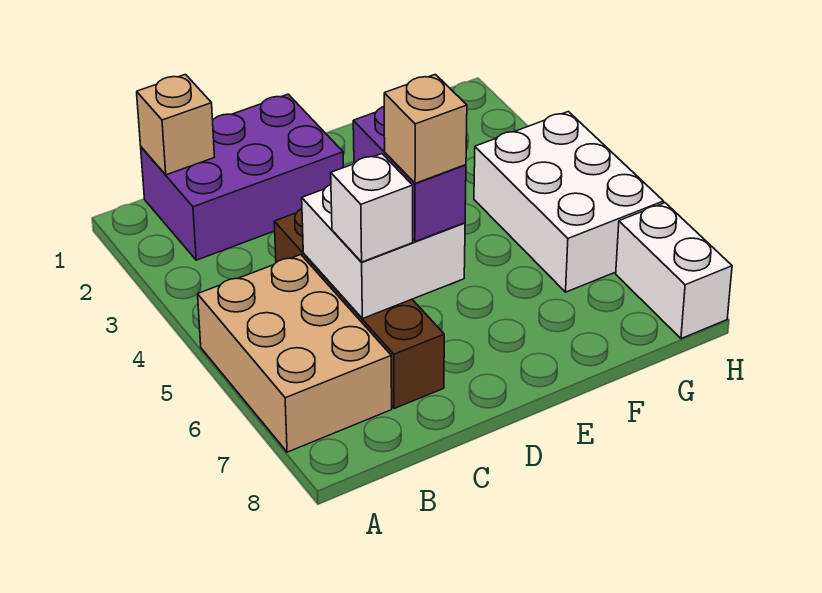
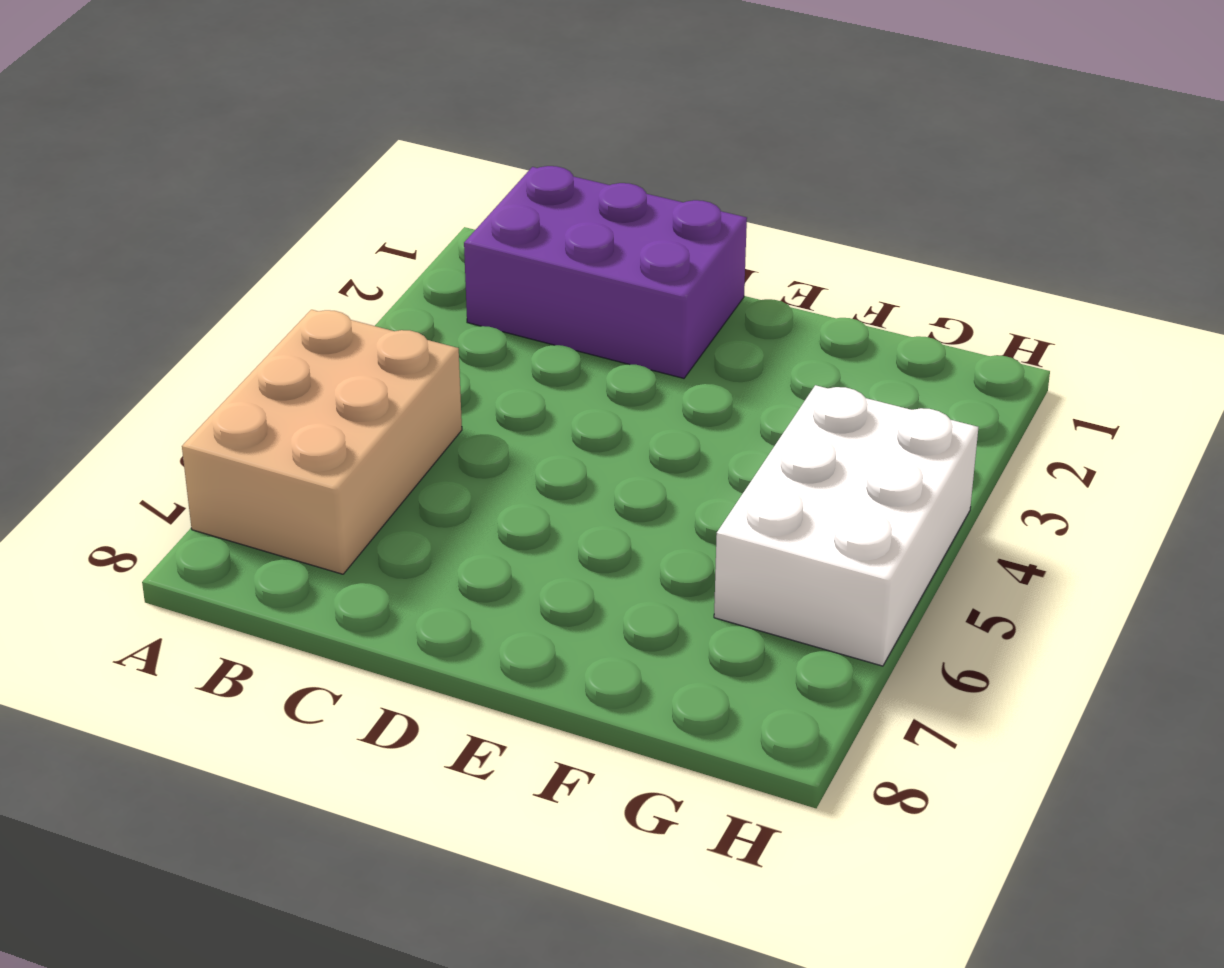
none -> brown brick C4:C7 level 1
none -> white brick H7:H8 level 1

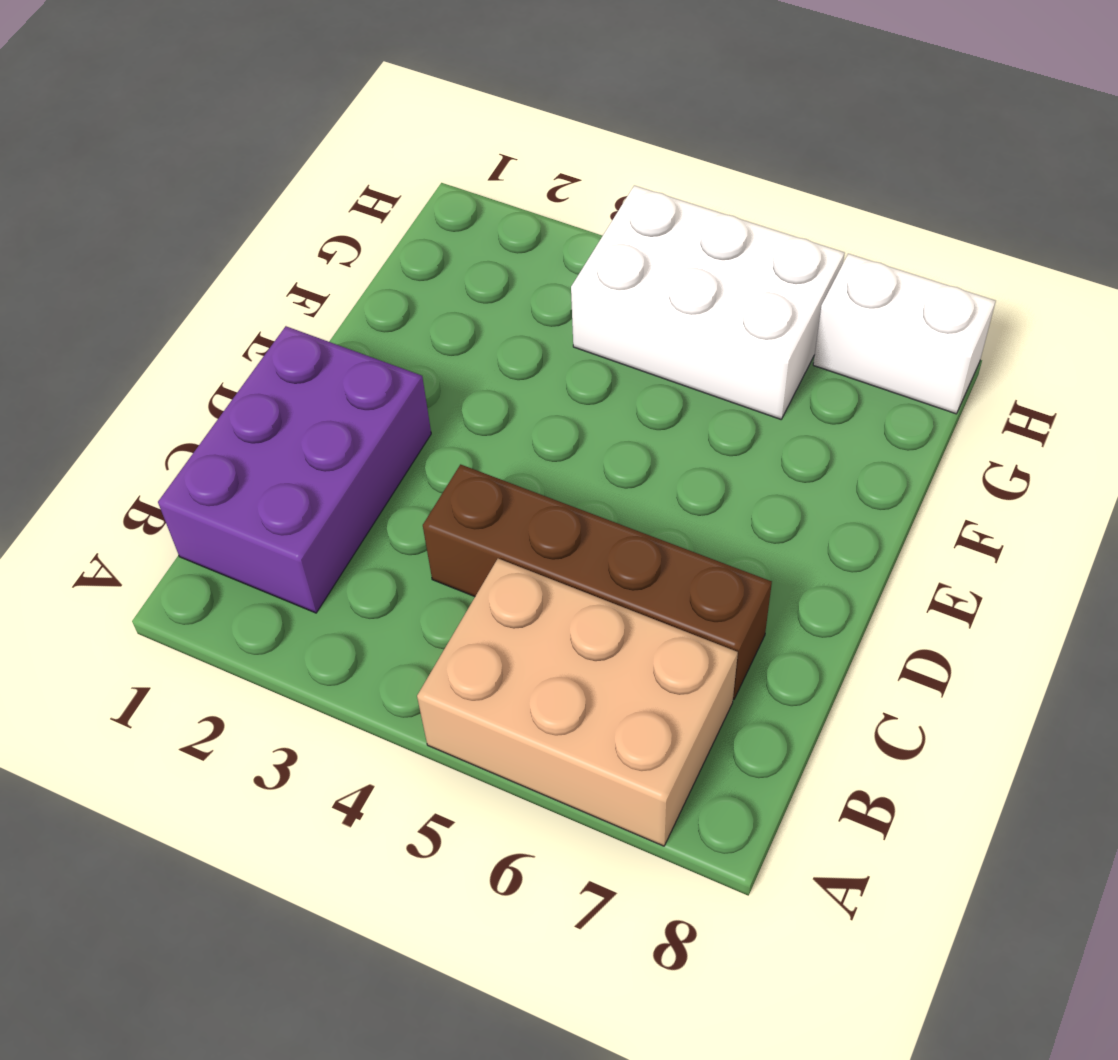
none -> tan brick B1 level 2
none -> white brick C5:D6 level 2

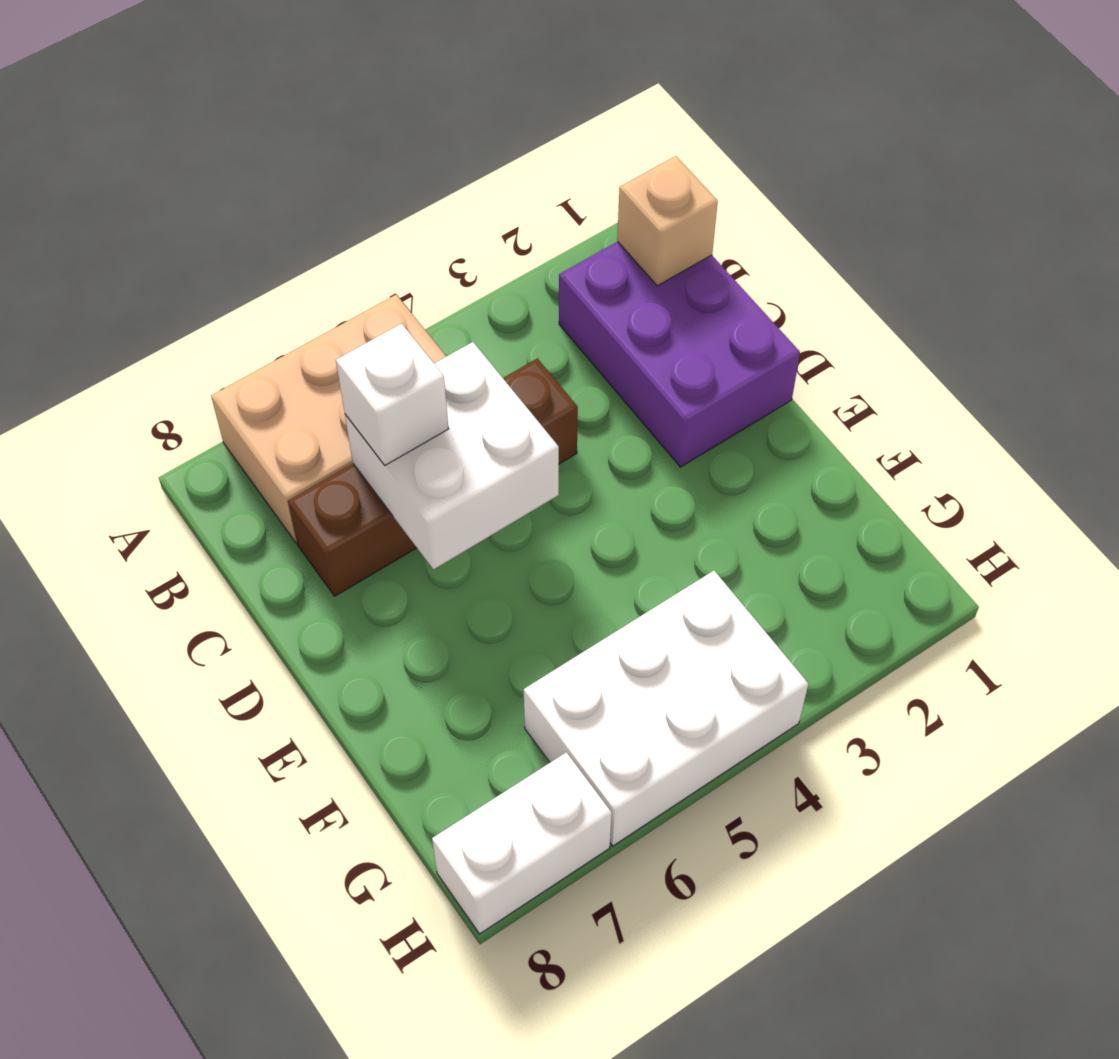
none -> purple brick D5:D6 level 3
none -> tan brick D6 level 4

